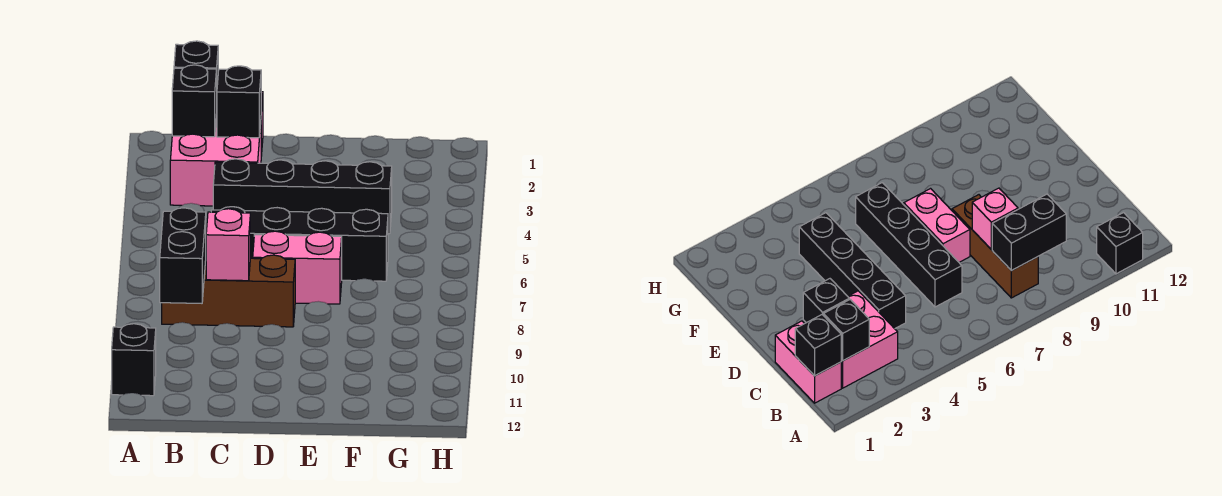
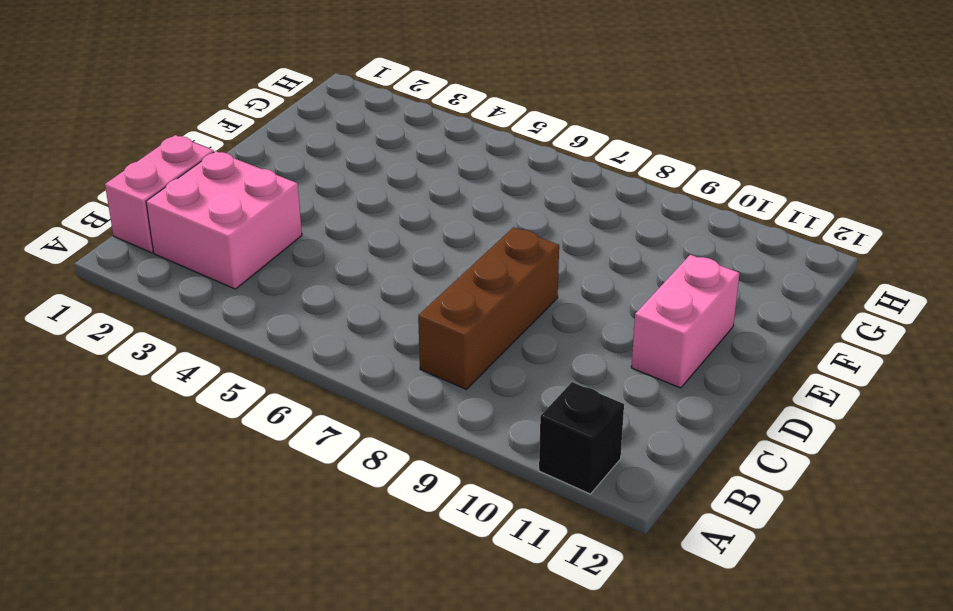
pink brick D11:E11 level 1 -> pink brick D7:E7 level 1
none -> black brick C4:F4 level 1
none -> black brick C6:F6 level 1
none -> black brick B1 level 2

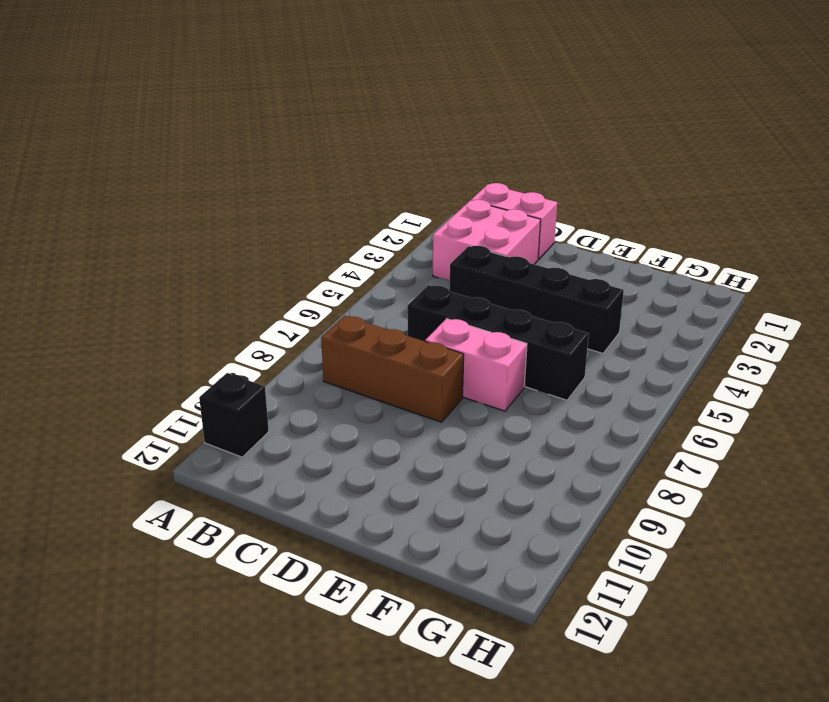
none -> black brick B1 level 2
none -> black brick B2 level 2
none -> black brick B8:B9 level 2

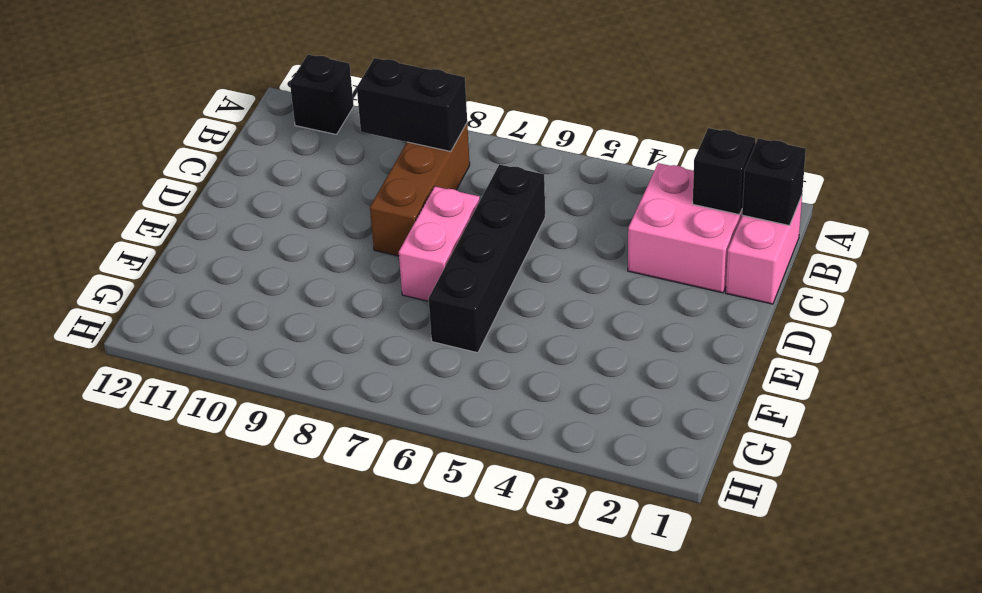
none -> black brick C4:F4 level 1
none -> black brick C2 level 2
none -> pink brick C8 level 2

